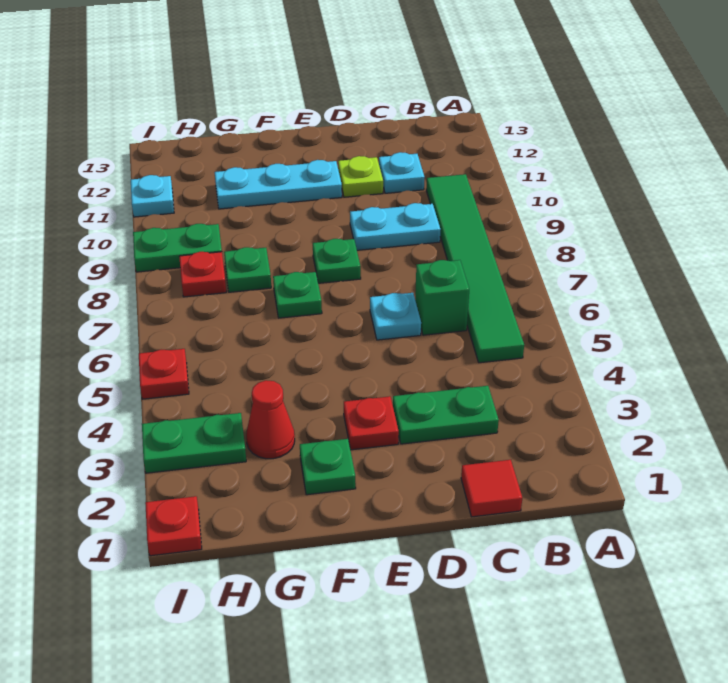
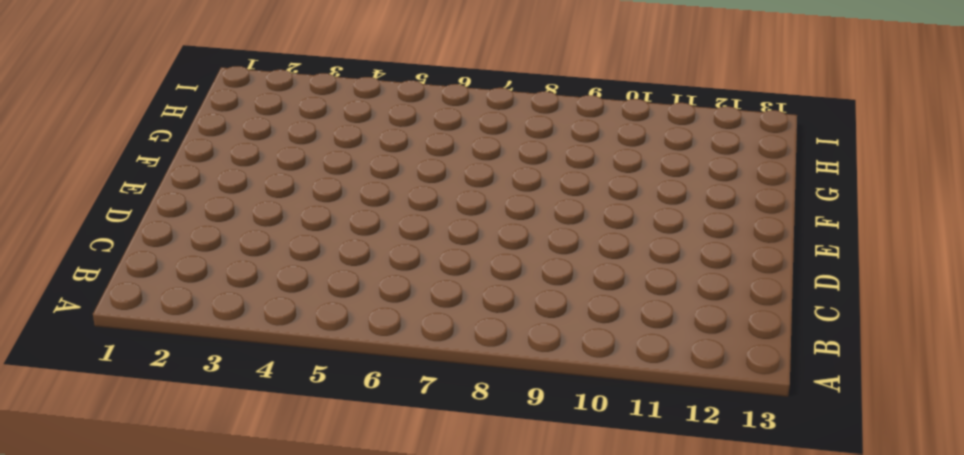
none -> green tile B5:B10 level 1
none -> red tile C1 level 1
none -> green plate C3:D3 level 1

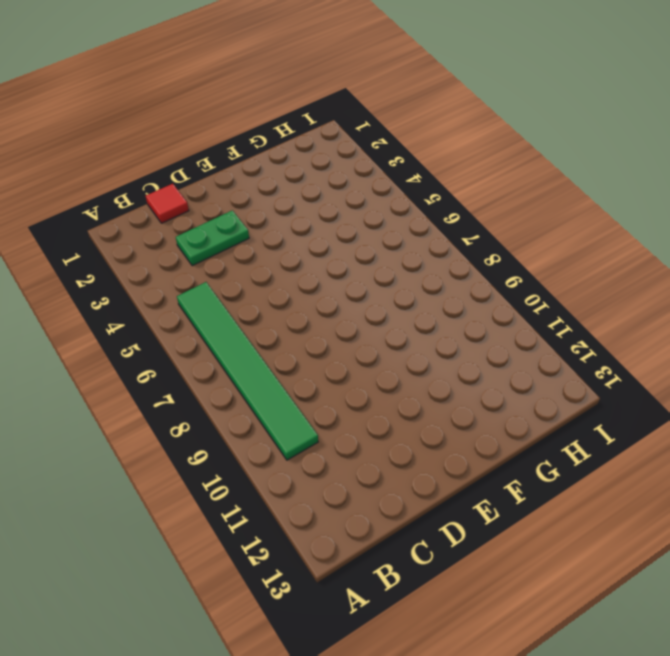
none -> green brick C6 level 1
none -> cyan plate C9:D9 level 1
none -> cyan plate C11 level 1

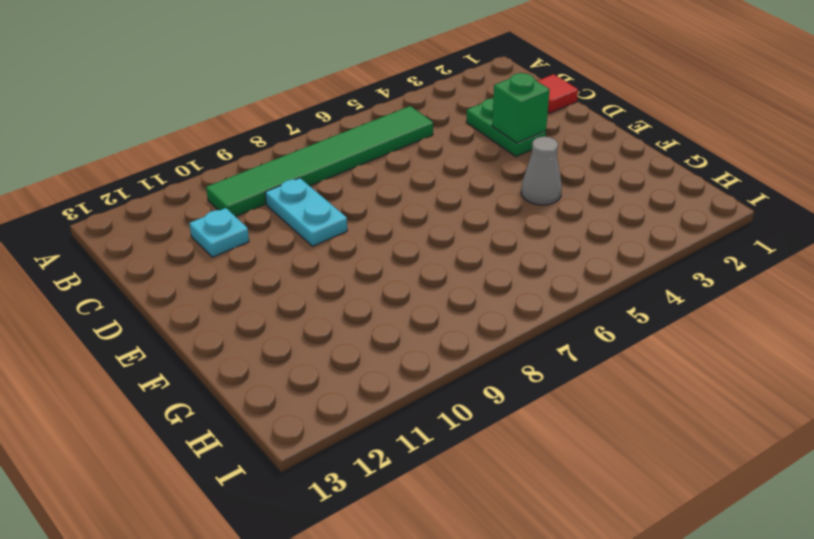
green brick D3 level 2 -> green brick C6 level 1
grey cone F4 level 1 -> none
none -> cyan plate D6 level 1
none -> lime plate D11 level 1
none -> red plate E3 level 1

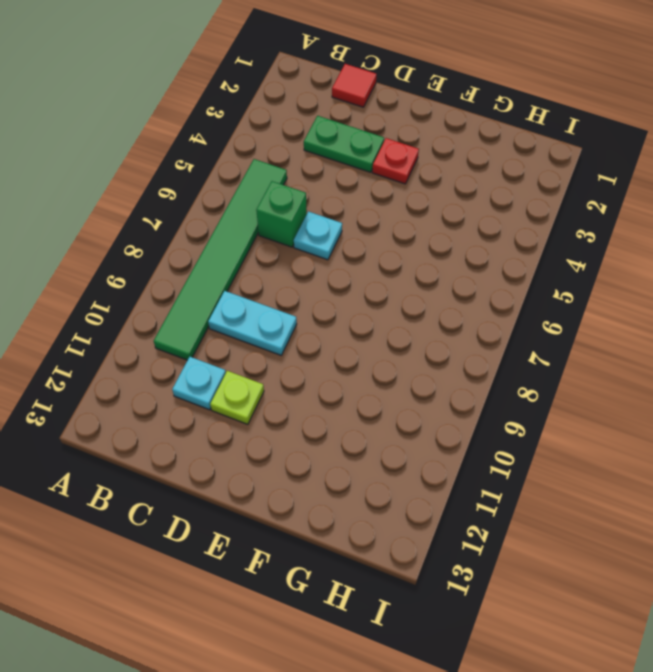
none -> green plate E8 level 1
none -> cyan plate E11:G11 level 1
none -> green plate F2 level 1

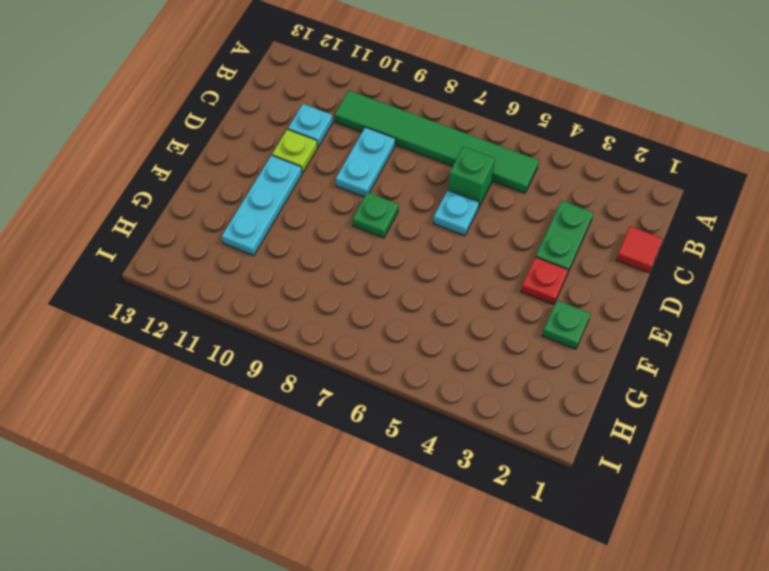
none -> green plate F7 level 1
none -> red cone G3 level 1
none -> green plate G8 level 1

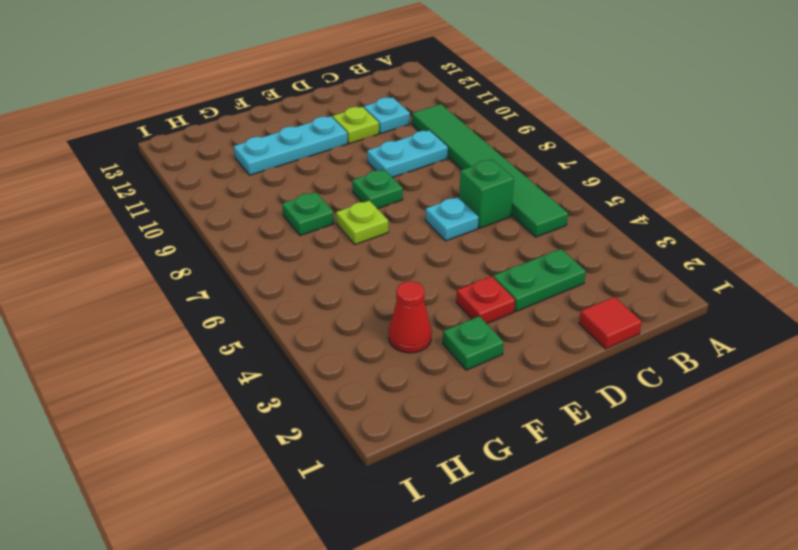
lime plate F7 level 1 -> green plate F7 level 1
none -> green plate H3:I3 level 1
none -> red plate H8 level 1
none -> green plate H9:I9 level 1

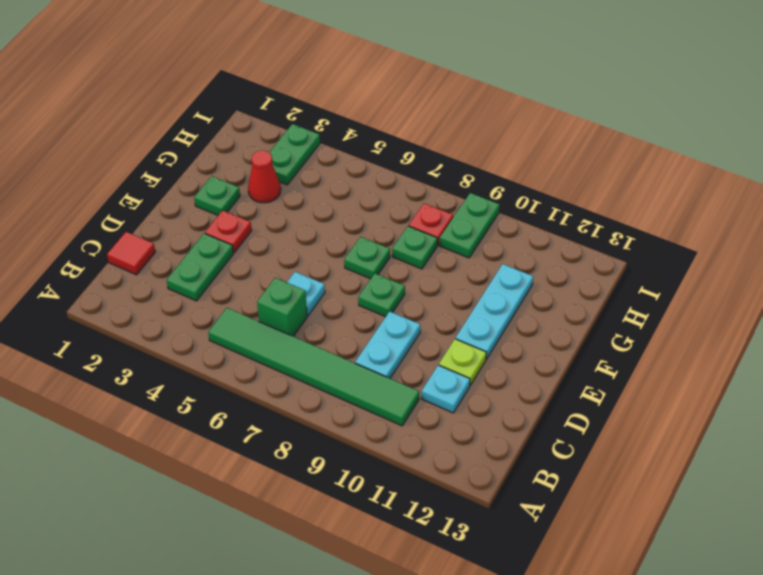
none -> red plate I1 level 1
none -> red plate I5 level 1
none -> cyan plate I11 level 1

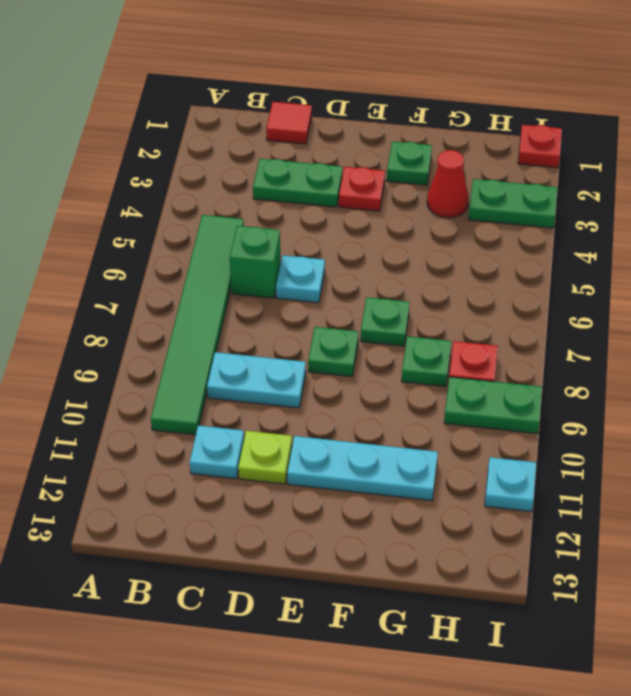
none -> red plate I5 level 1

